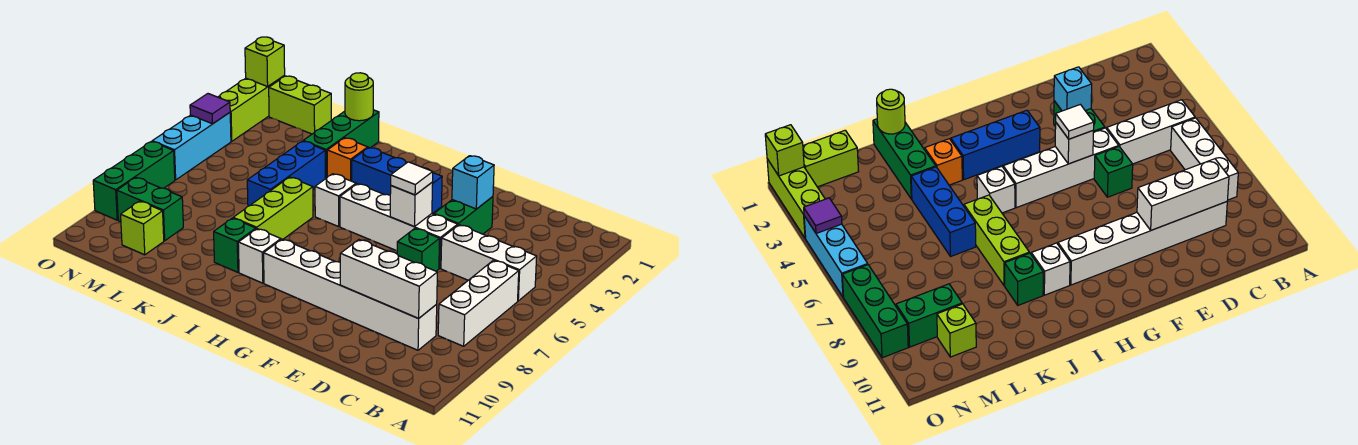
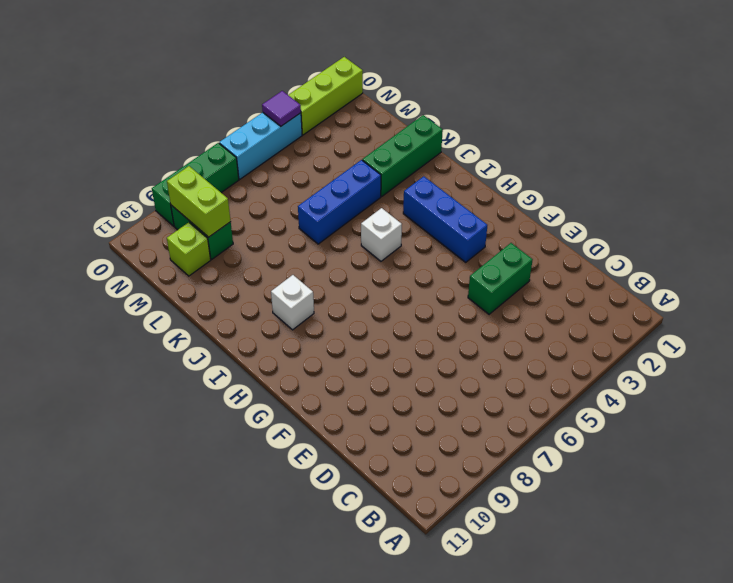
lime brick M9:N9 level 2 -> lime brick M1:N1 level 1
none -> white brick B5:D5 level 1
none -> white brick B6:B8 level 1
none -> white brick C9:H9 level 1

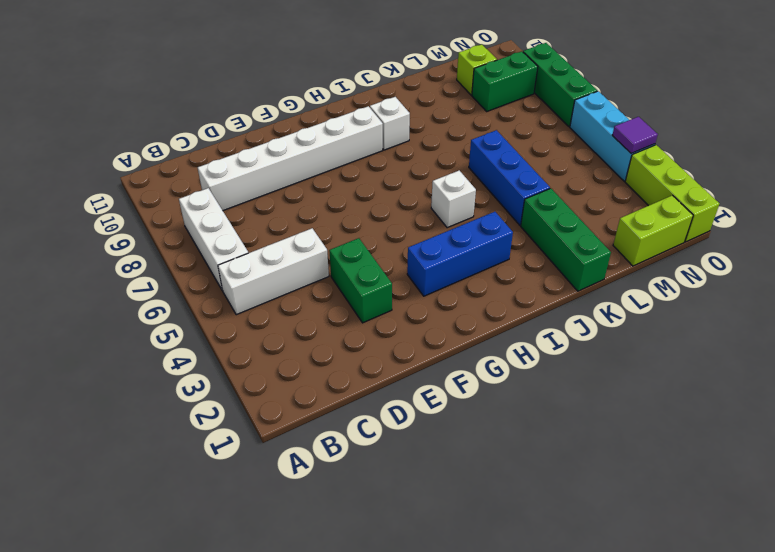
none -> white brick E5:H5 level 1
none -> green brick E6 level 1
none -> orange brick J3 level 1

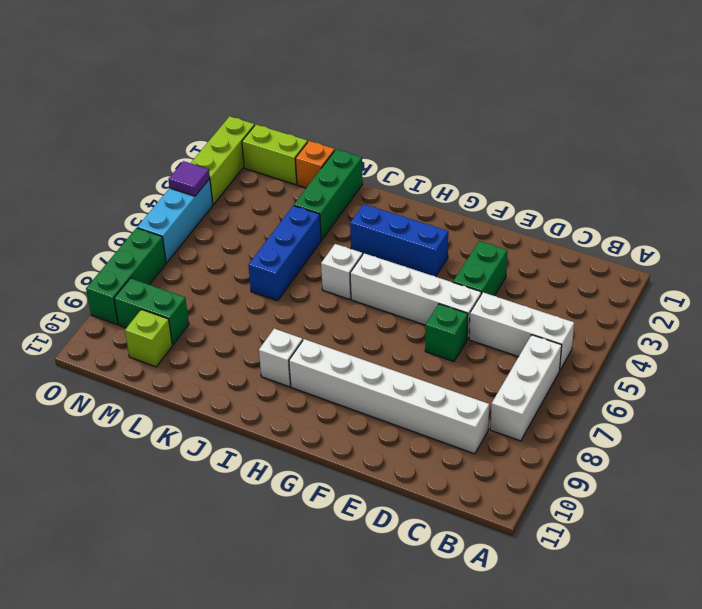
orange brick L1 level 1 -> orange brick J3 level 1
none -> lime brick J6:J8 level 1
none -> green brick J9 level 1
none -> white brick C9:E9 level 2

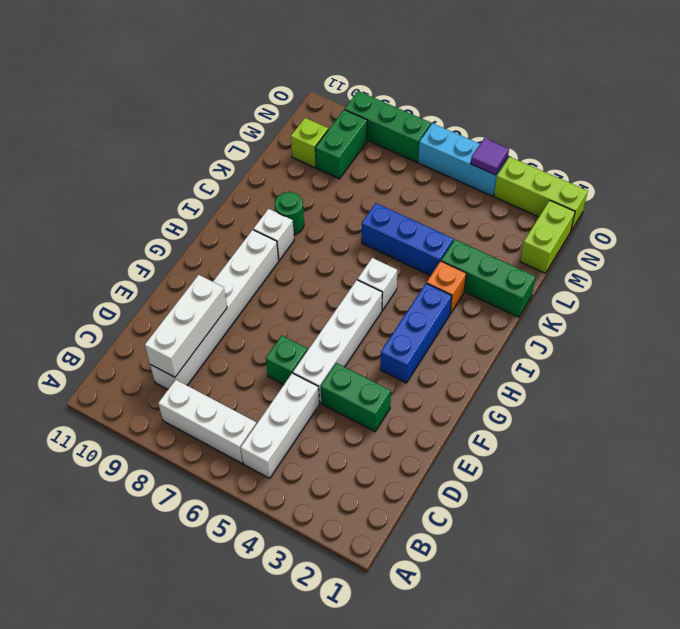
green round brick J9 level 1 -> green brick J9 level 1
none -> lime brick J6:J8 level 1
none -> cyan brick E3 level 2
none -> white brick F5 level 2

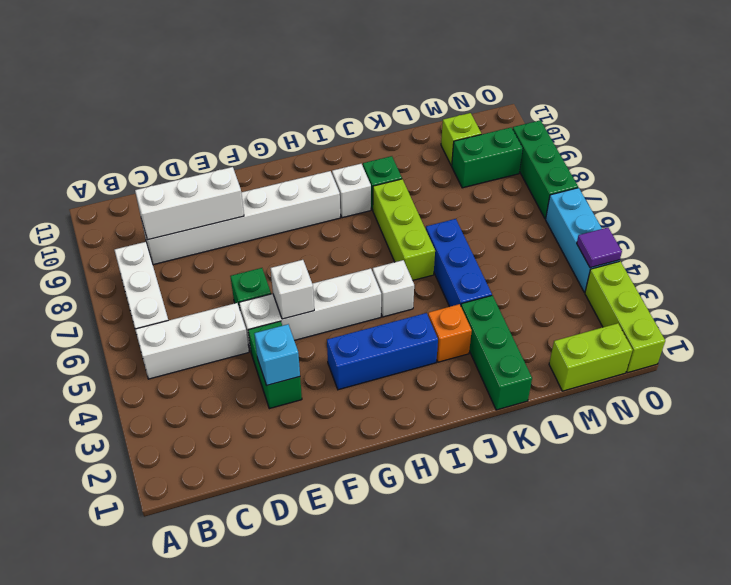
none -> lime round brick K1 level 2
none -> lime brick O1 level 2
none -> white tile F5 level 3

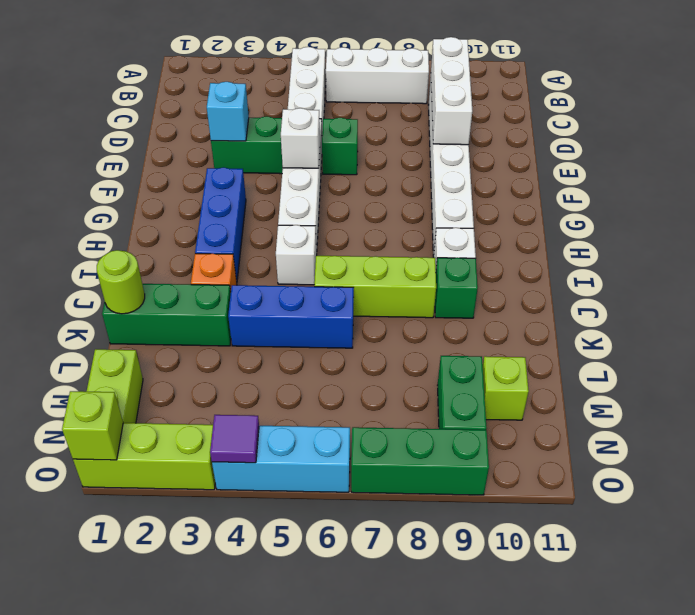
none -> white tile F5 level 3

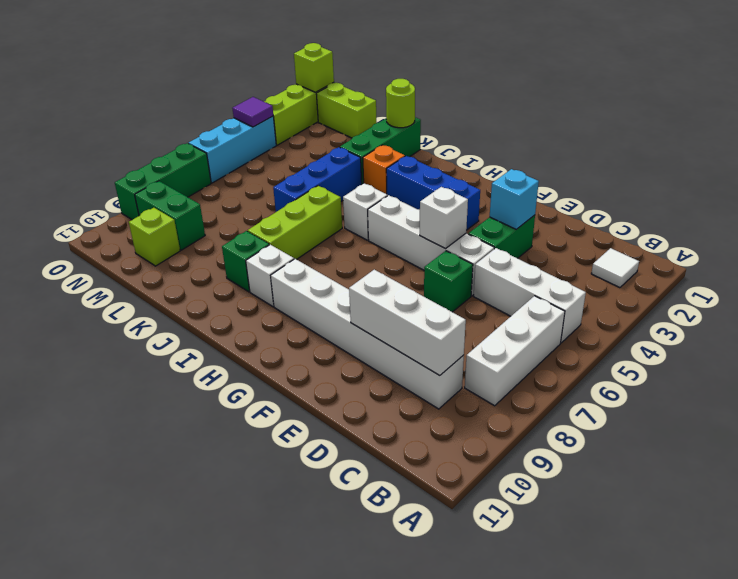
white tile B2 level 1 -> white tile F5 level 3

